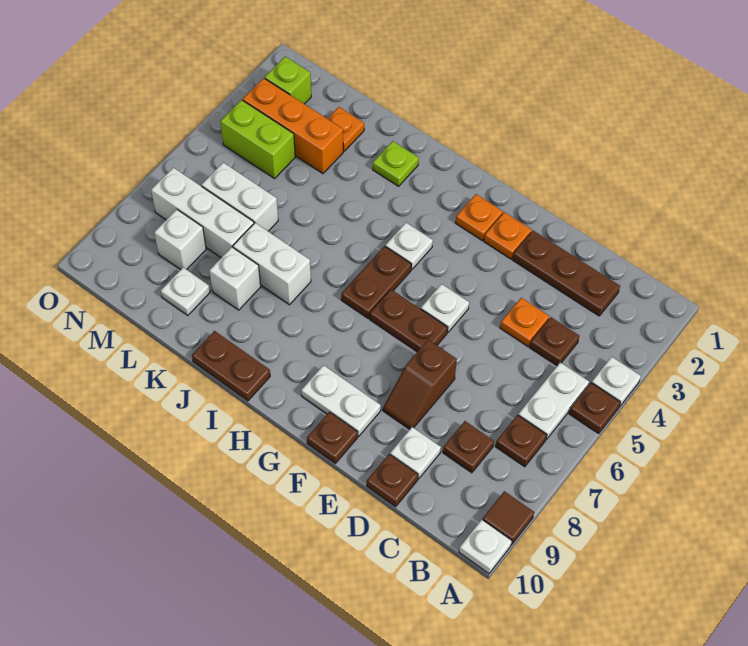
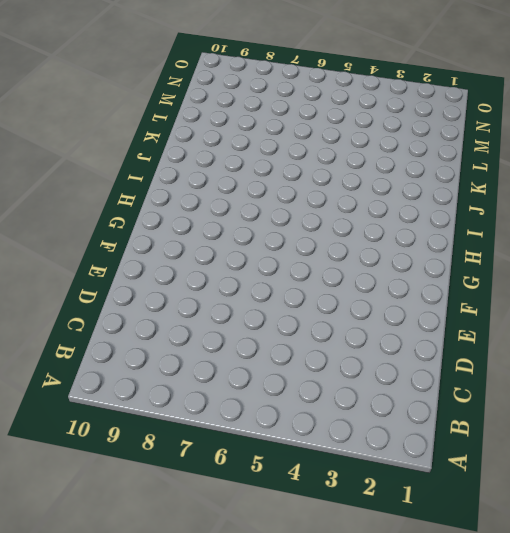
none -> white plate A4 level 1
none -> brown plate A5 level 1
none -> brown tile A9 level 1
none -> white plate A10 level 1

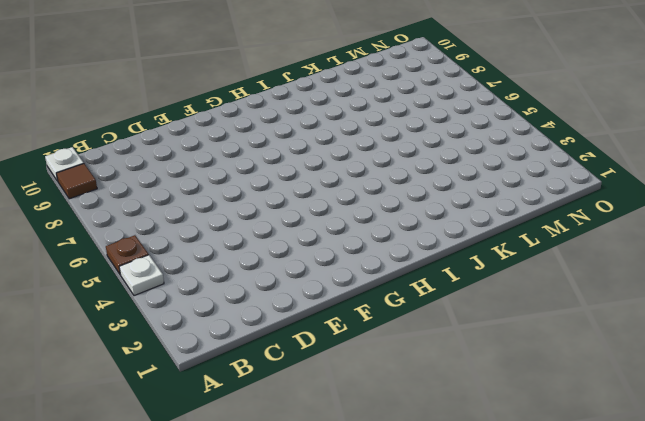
none -> white plate B5:B6 level 1
none -> brown plate B7 level 1
none -> brown plate C2:E2 level 1
none -> brown plate C4 level 1

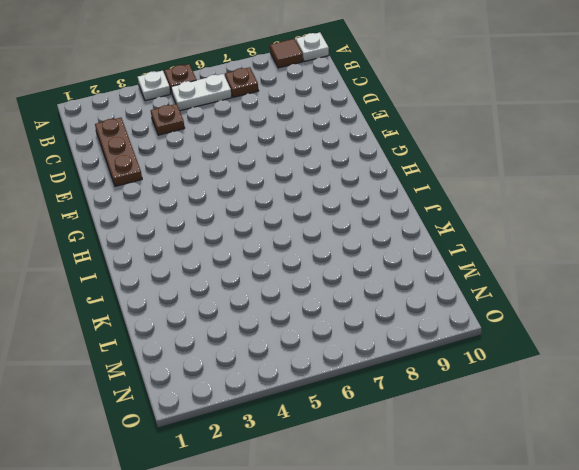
none -> brown plate C8 level 1
none -> orange plate D4 level 1
none -> white plate D9 level 1
none -> brown plate D10 level 1

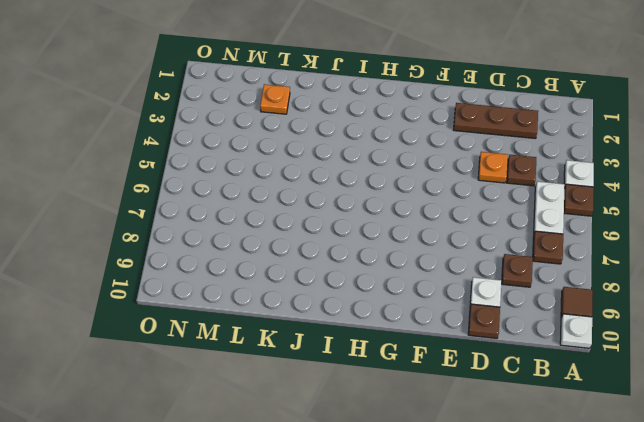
none -> brown slope E7:E8 level 1 top 7
none -> orange plate F2 level 1
none -> white plate F5 level 1
none -> brown plate F6:G6 level 1

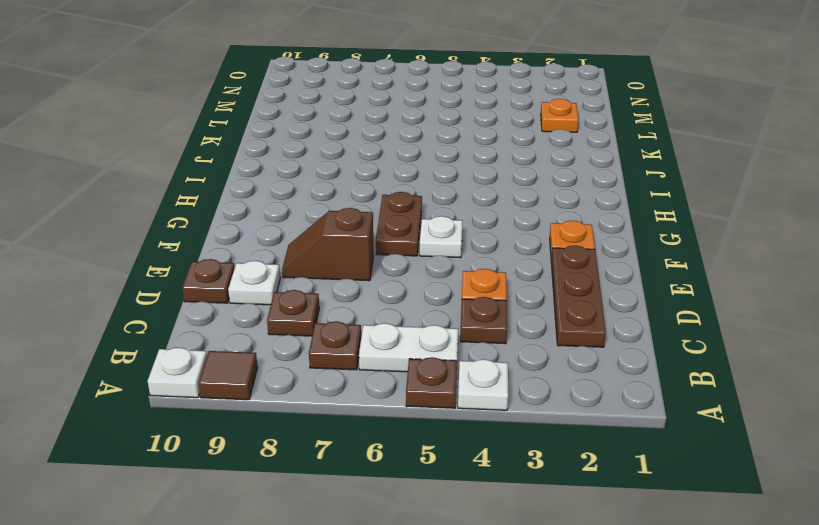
none -> white plate F9:G9 level 1
none -> brown plate F10 level 1
none -> orange plate G2 level 1
none -> white plate H4 level 1

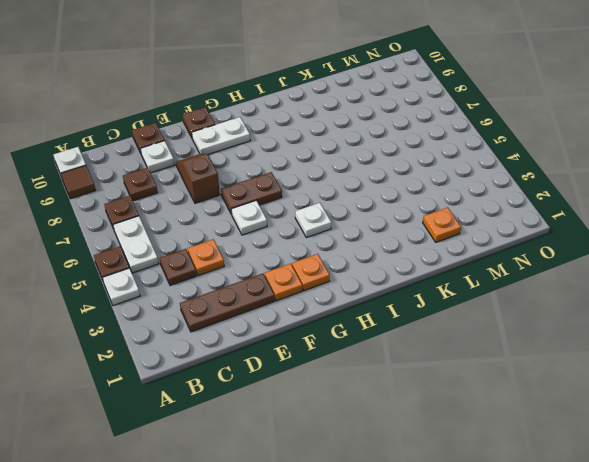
none -> brown plate H5:H6 level 1
none -> brown plate I10:J10 level 1
none -> lime plate J2 level 1
none -> white brick J7:K7 level 1

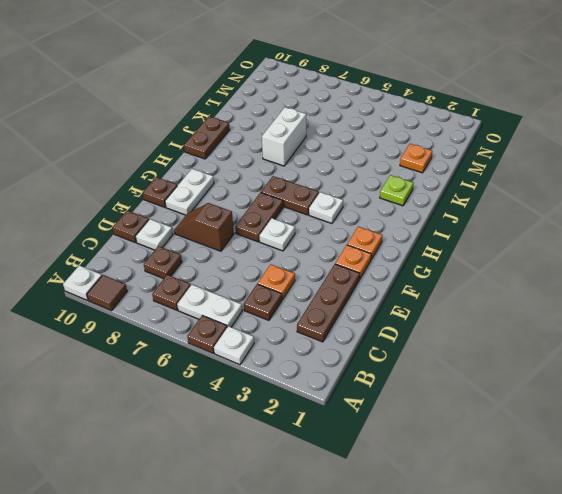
none -> white brick K8 level 1
none -> orange brick L3:N3 level 1
none -> white brick L6:M6 level 1
none -> white brick L7:N7 level 1

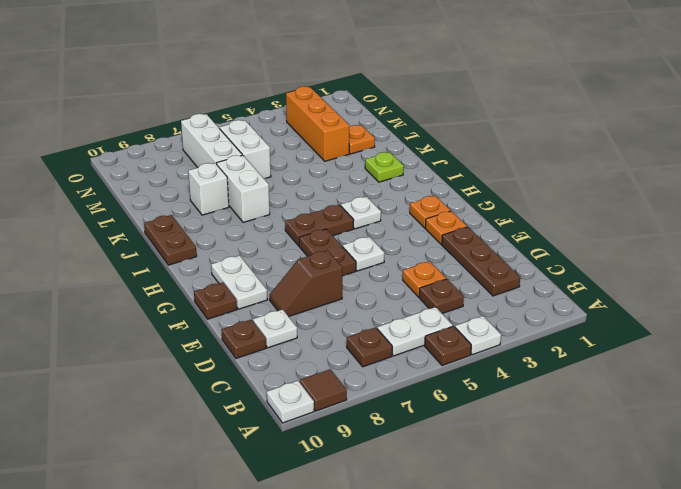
none -> brown plate C8 level 1
none -> white plate L9 level 1
none -> lime brick M4:N4 level 1
none -> white brick M8 level 1

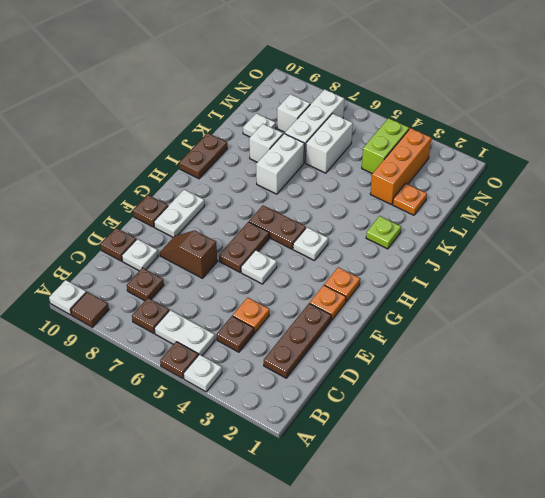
none -> lime brick N2 level 1

